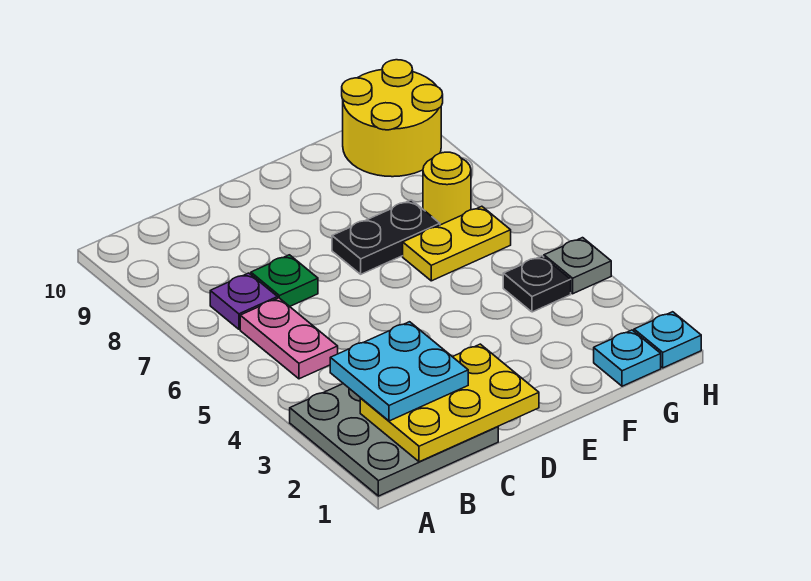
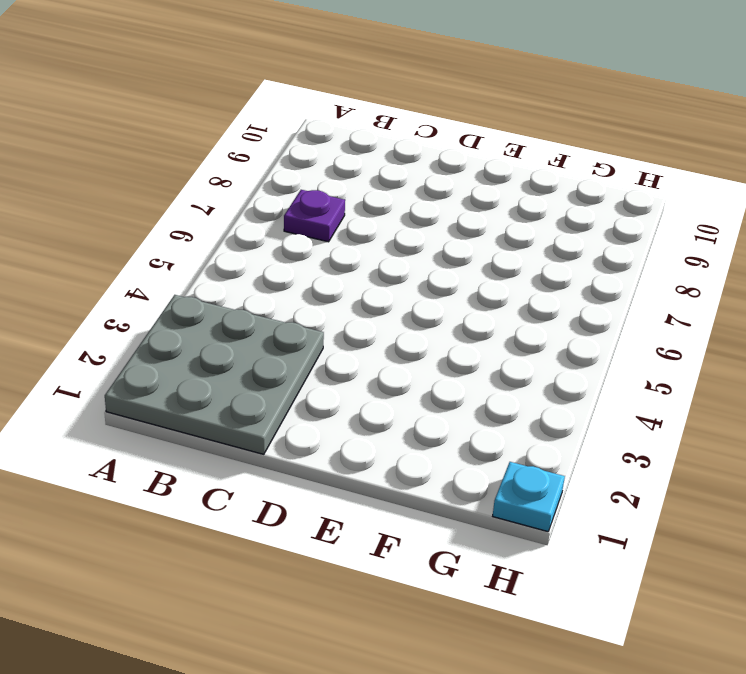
none -> pink plate B5:B6 level 1
none -> green plate C7 level 1
none -> black plate E7:F7 level 1

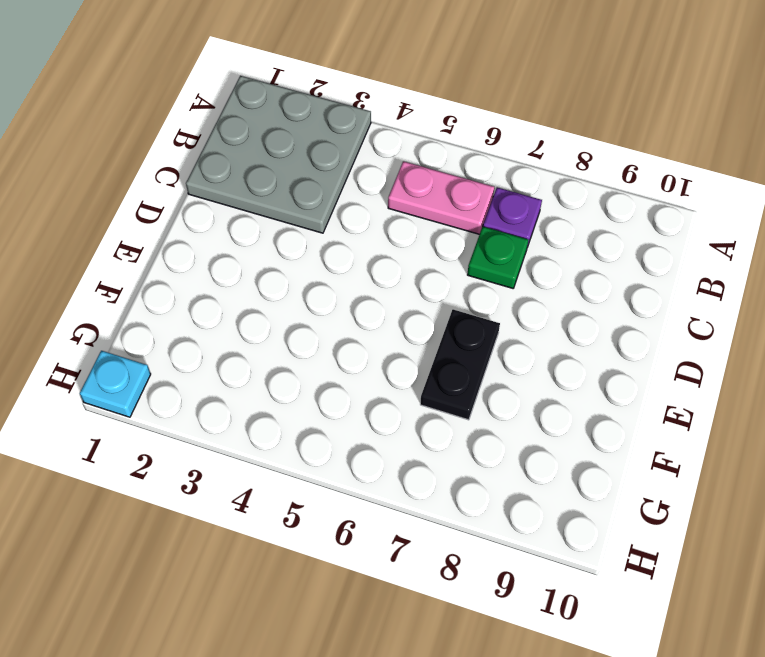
none -> yellow plate F6:G6 level 1
none -> cyan plate G1 level 1
none -> black plate G4 level 1

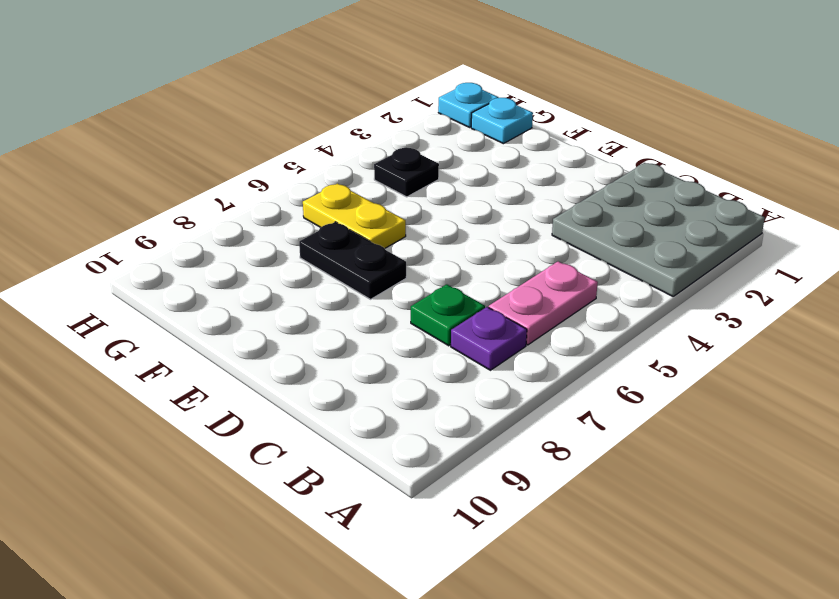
none -> yellow round brick G7 level 1
none -> yellow round brick G9:H10 level 1
none -> grey plate H4 level 1

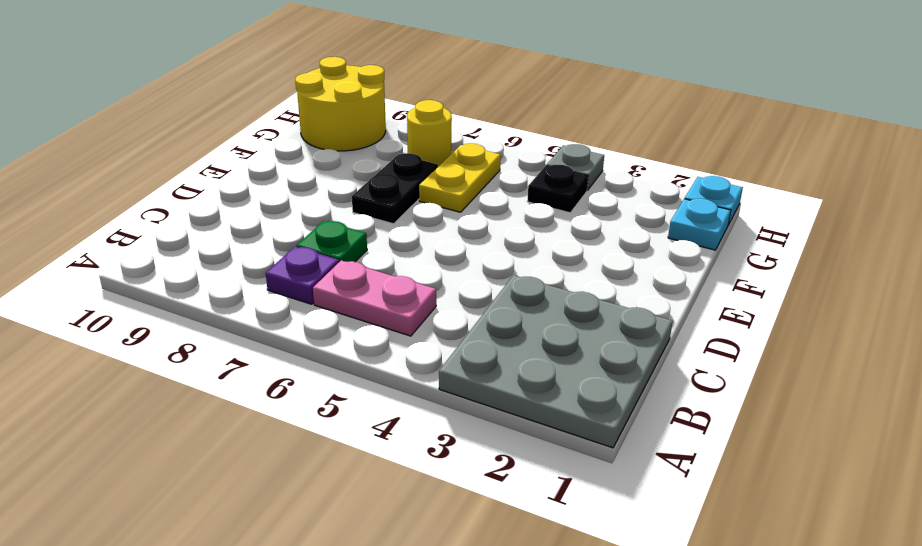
none -> yellow plate B1:D2 level 2
none -> cyan plate B2:C3 level 3

